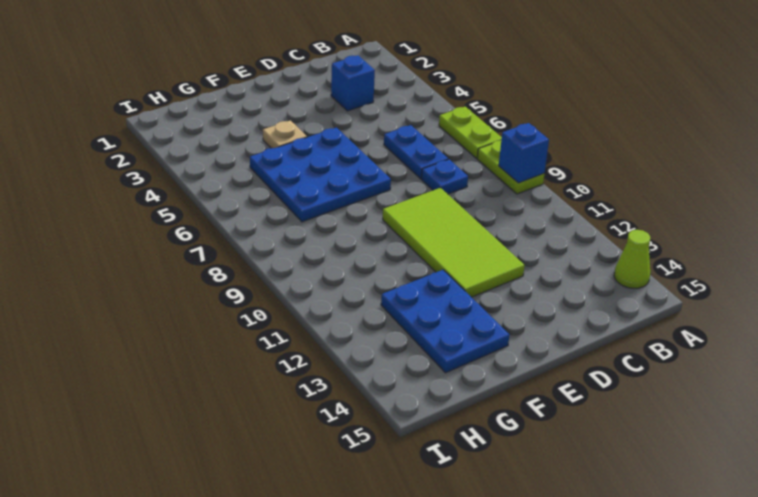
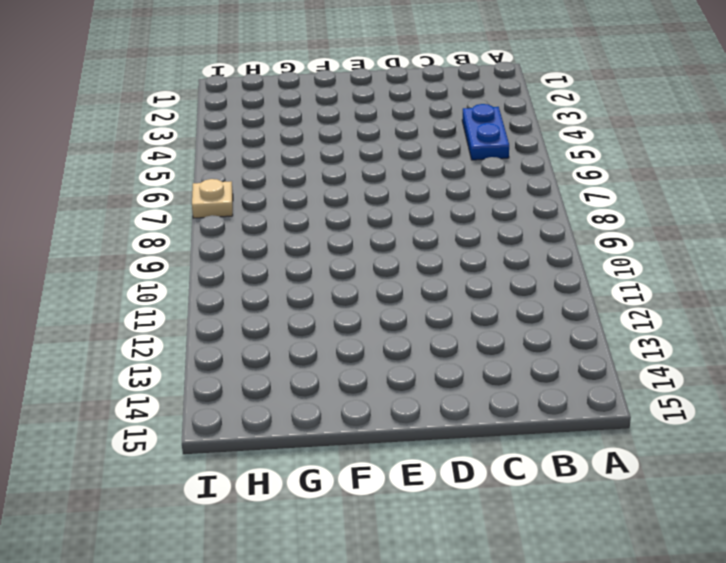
blue plate B4:B5 level 1 -> blue plate C6:C7 level 1
tan plate I7 level 1 -> tan plate F4 level 1
none -> lime plate A6:A7 level 1
none -> lime plate A8:A9 level 1

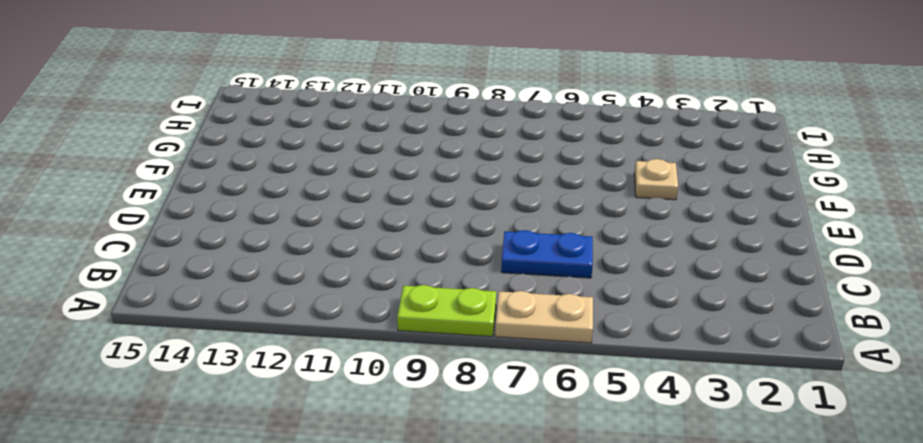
tan plate A6:A7 level 1 -> lime plate A6:A7 level 1
none -> lime cone A14 level 1
none -> blue brick C3 level 1

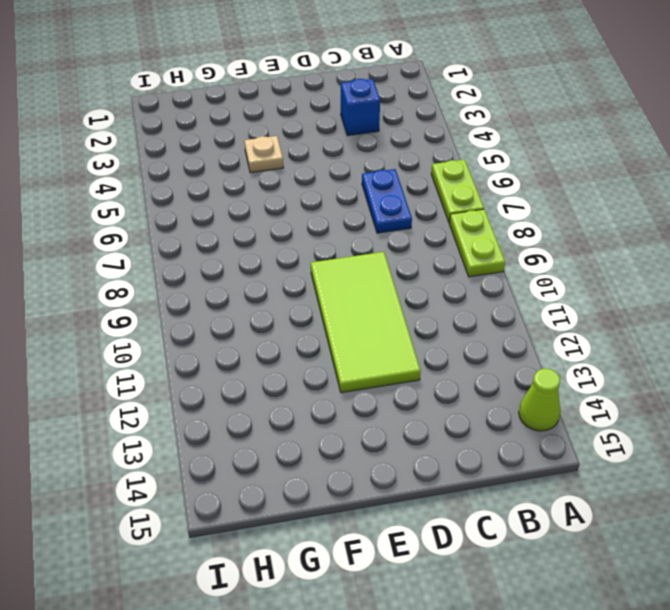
none -> blue plate C8 level 1
none -> blue plate E5:G7 level 1

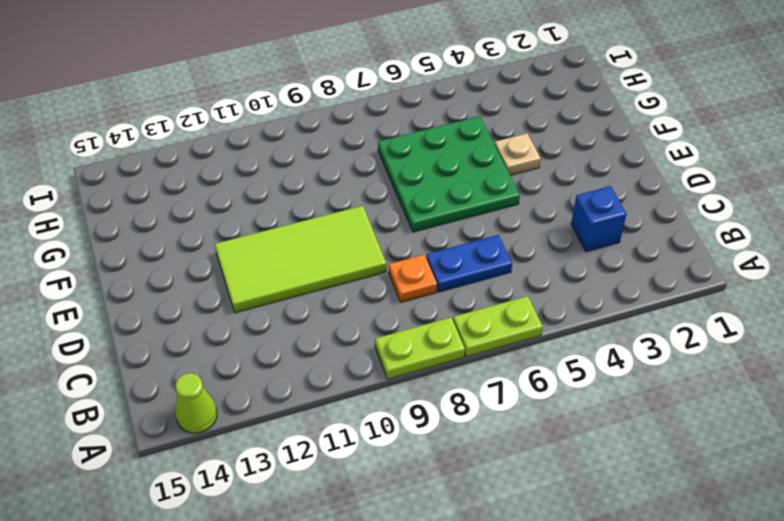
orange plate C8 level 1 -> blue plate C8 level 1
green plate E5:G7 level 1 -> blue plate E5:G7 level 1
none -> blue plate F12:G14 level 1
none -> blue brick A9 level 2

